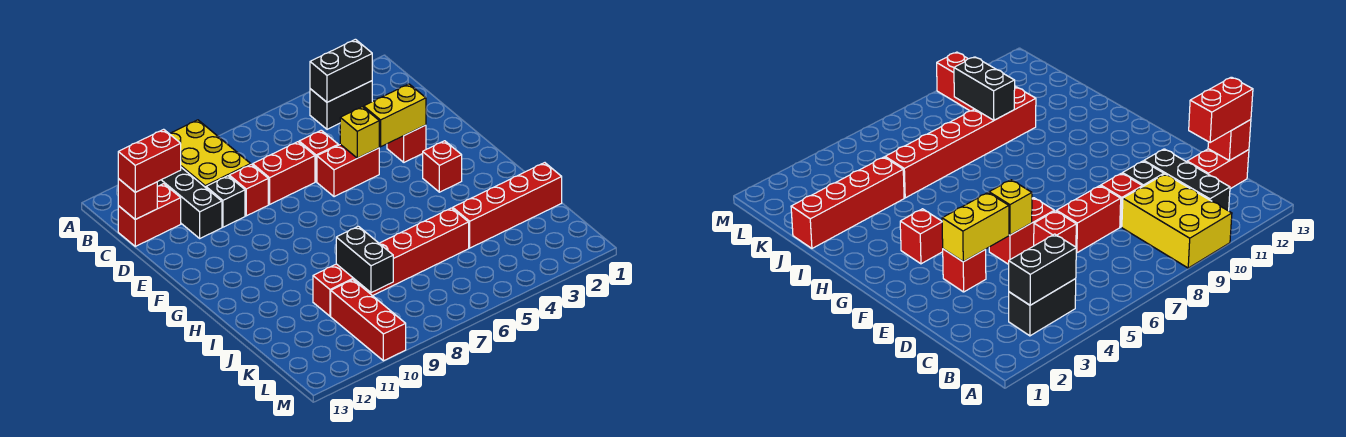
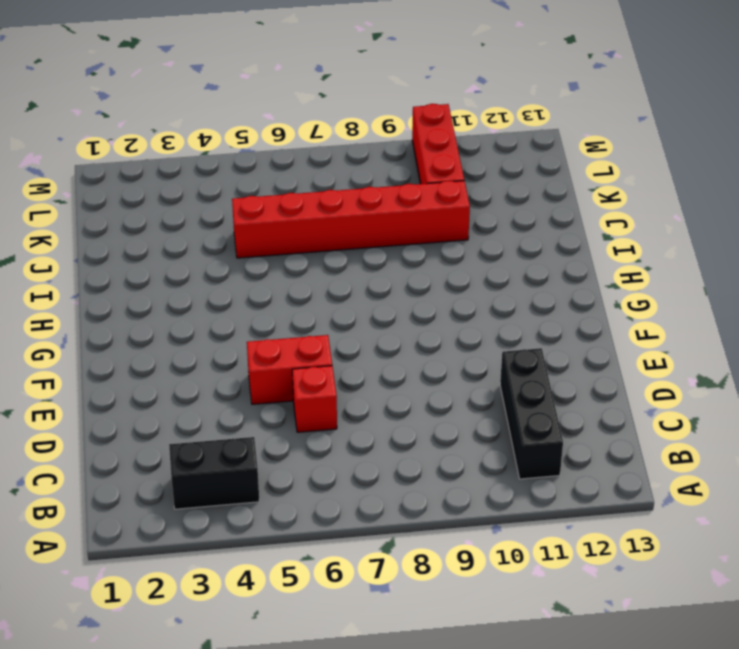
none -> yellow brick A9:C10 level 1
none -> red brick C12:C13 level 1
none -> red brick D7:D8 level 1

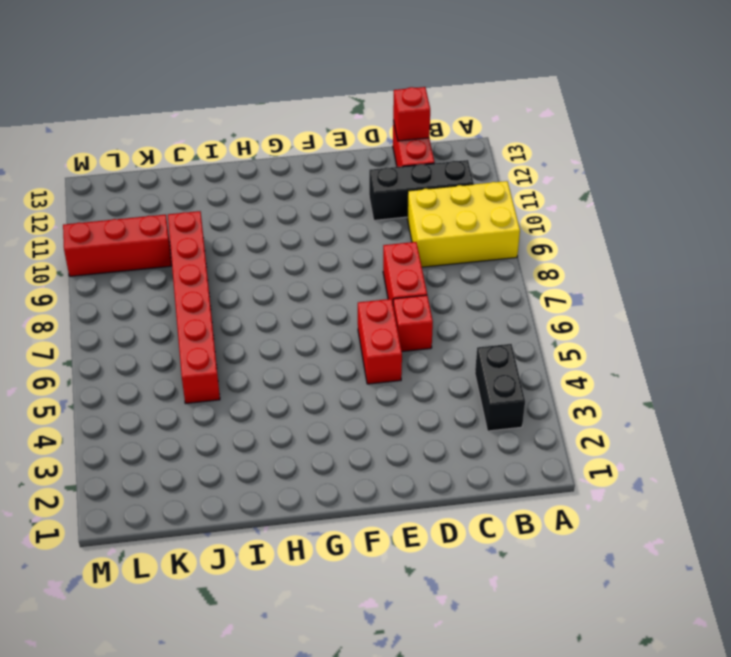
none -> red brick D9 level 1
none -> black brick D10 level 1
none -> red brick E3 level 1

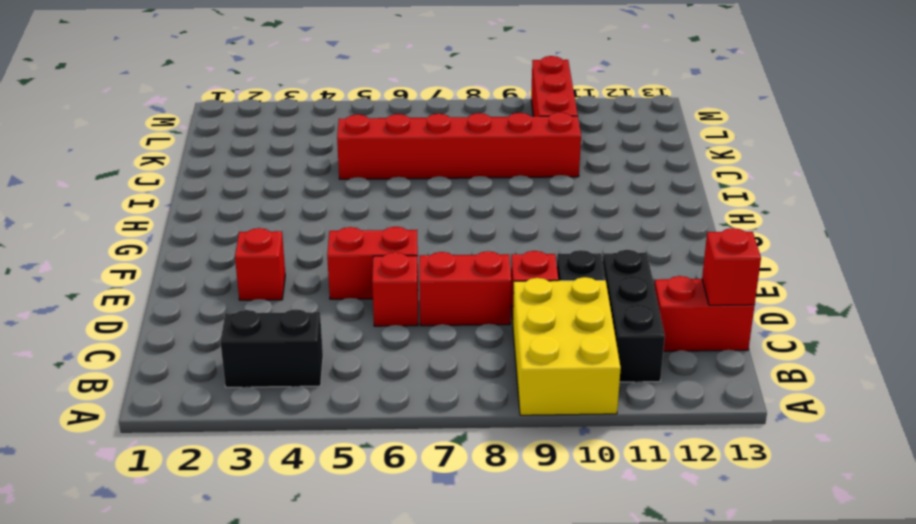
none -> red brick G3 level 1
none -> red brick J1:J4 level 1
none -> black brick B3:B4 level 2

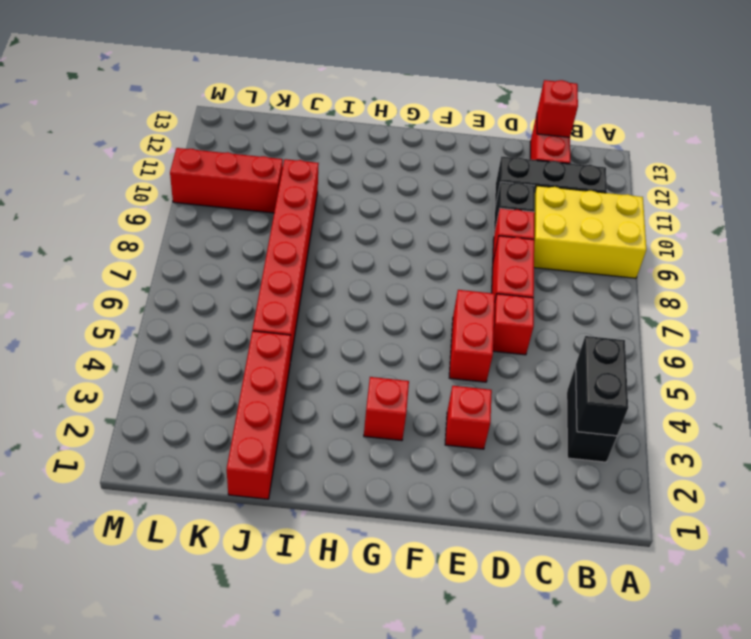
none -> yellow brick E3:E4 level 2
none -> yellow brick E5 level 2
none -> black brick J9:K9 level 2

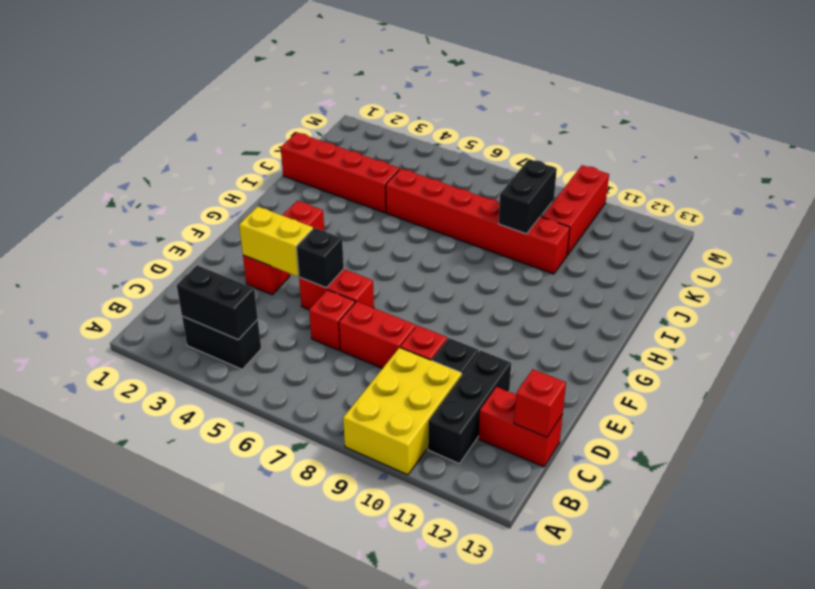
black brick E5 level 2 -> yellow brick E5 level 2
none -> red brick C12:C13 level 3

